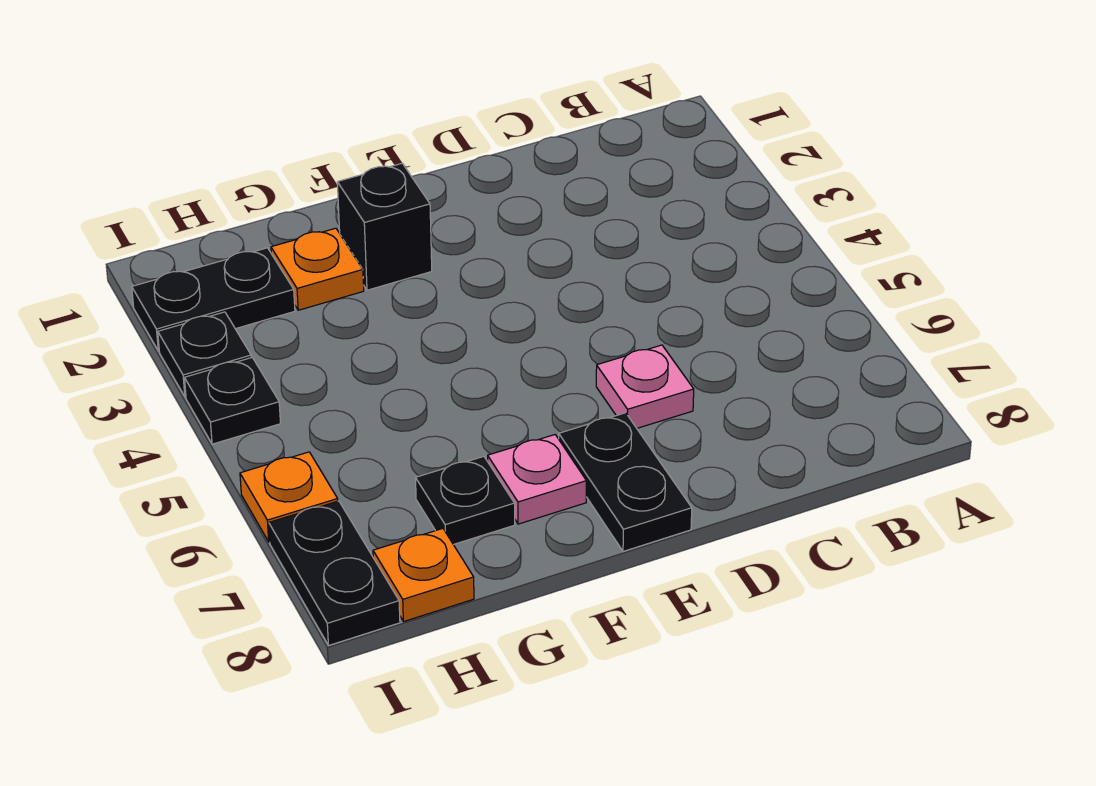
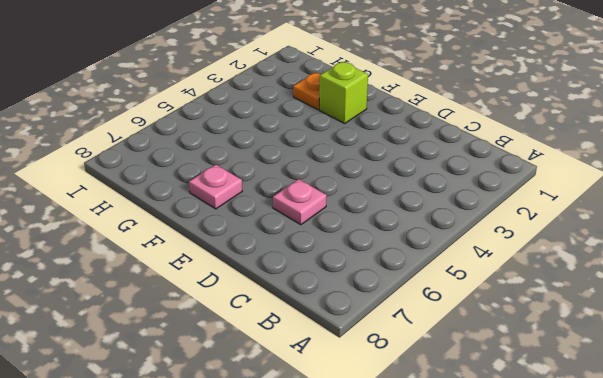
lime brick F2 level 1 -> black brick F2 level 1
none -> black plate E7:E8 level 1
none -> black plate G7 level 1
none -> black plate H2:I2 level 1

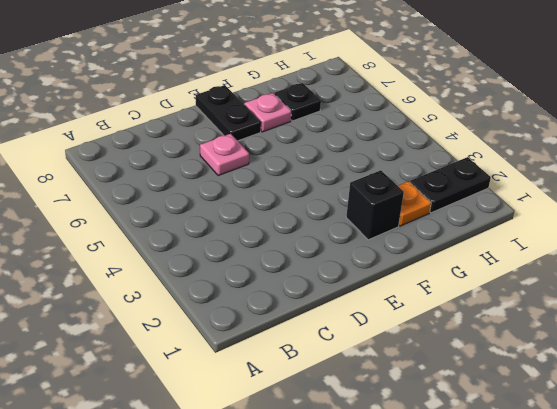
none -> orange plate H8 level 1
none -> black plate I3 level 1
none -> black plate I4 level 1

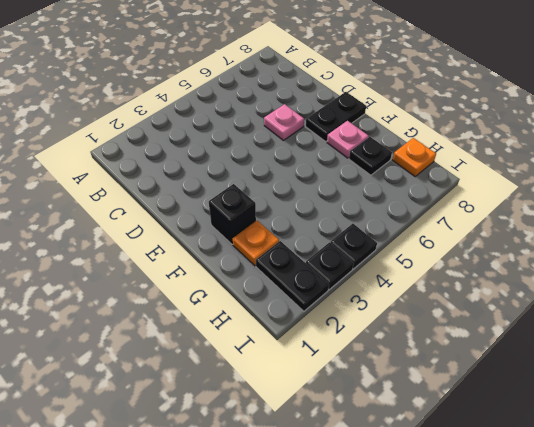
none -> orange plate I6 level 1
none -> black plate I7:I8 level 1

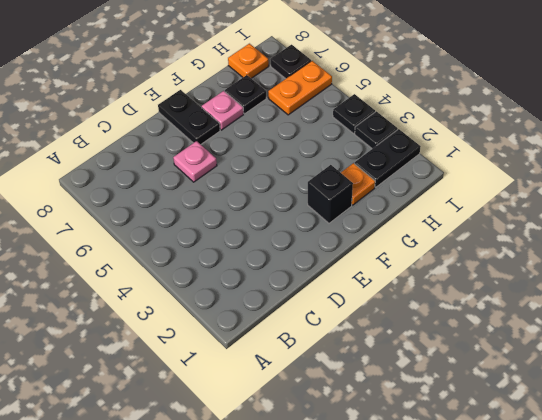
orange plate H6:I6 level 1 -> orange plate I6 level 1
black plate I7 level 1 -> black plate I7:I8 level 1

